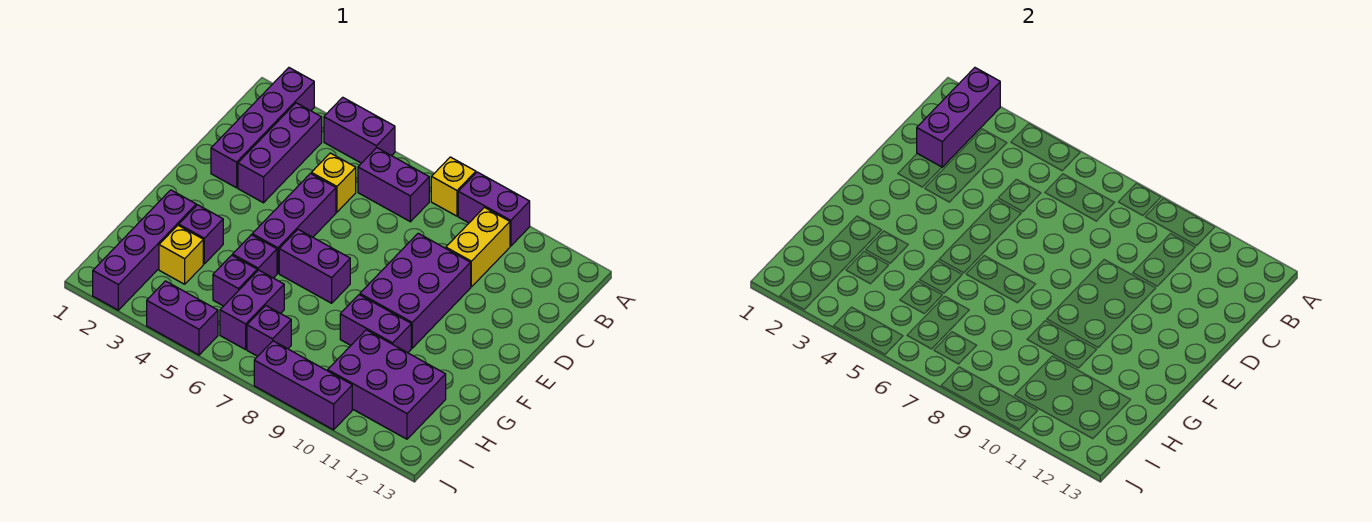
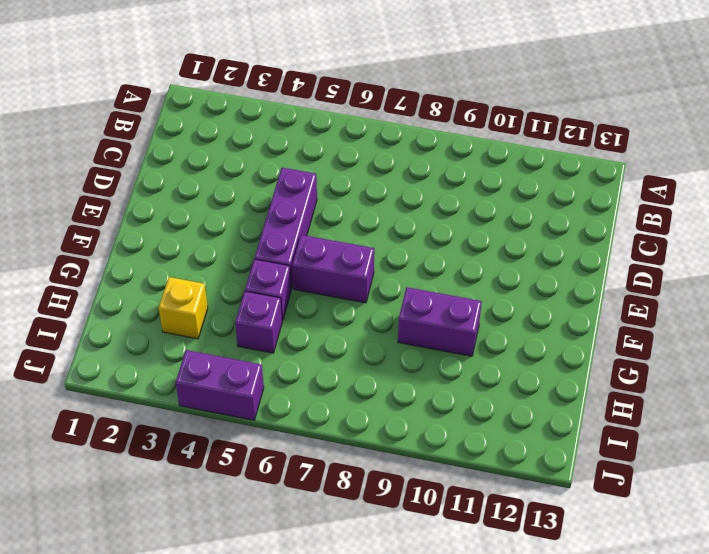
none -> purple brick A2:D2 level 1
none -> purple brick A4:A5 level 1
none -> yellow brick A8 level 1

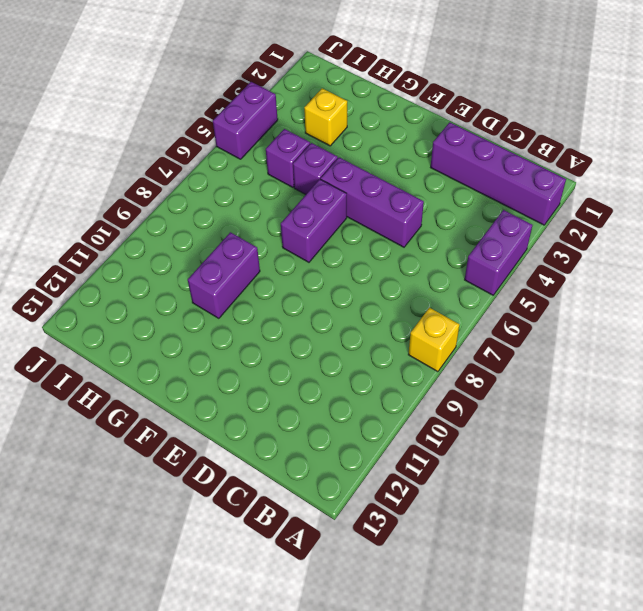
none -> purple brick A9:A10 level 1
none -> purple brick B3:D3 level 1
none -> purple brick B6:B7 level 1

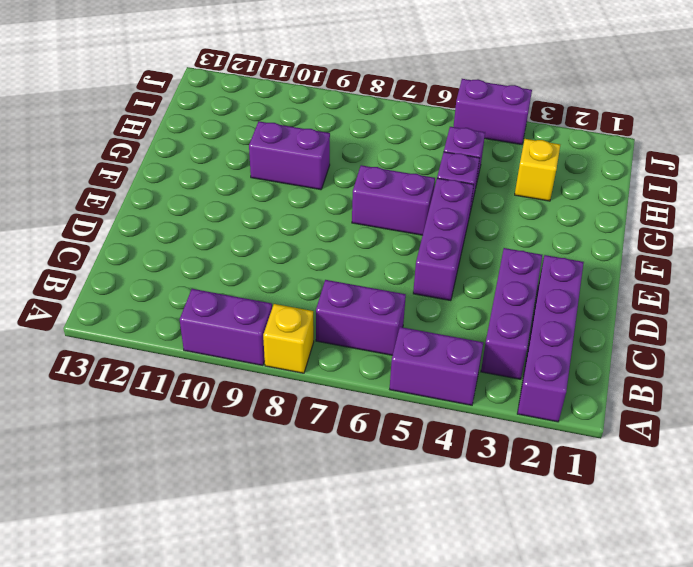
none -> yellow brick B10:C10 level 1
none -> yellow brick C5 level 1
none -> purple brick D9:F10 level 1

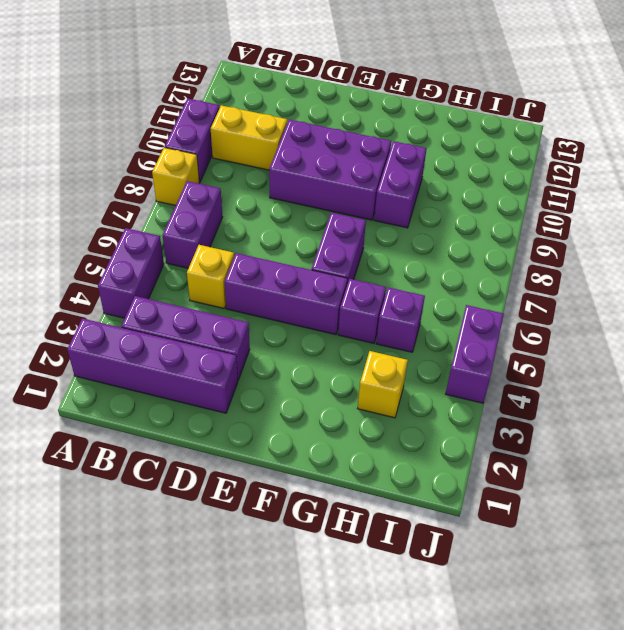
none -> purple brick G2:J2 level 1
none -> purple brick G3 level 1
none -> purple brick H6:I6 level 1

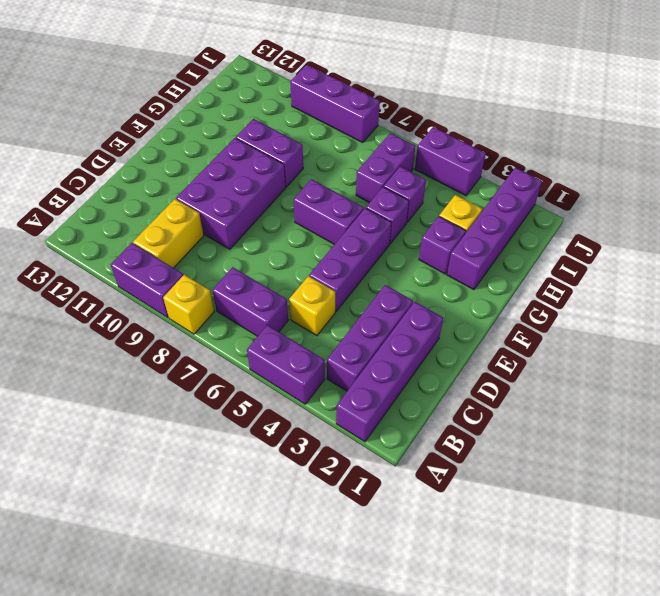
none -> purple brick H10:I12 level 1
none -> purple brick I7 level 1
none -> purple brick A2:C2 level 2

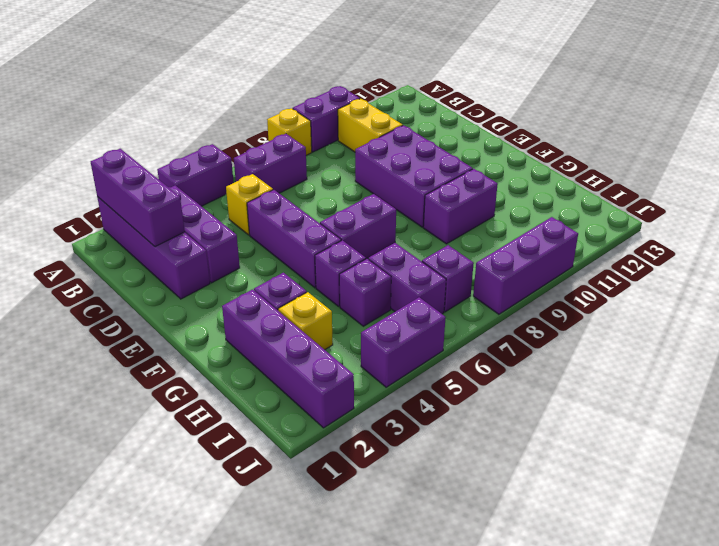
none -> purple brick H10:I12 level 1

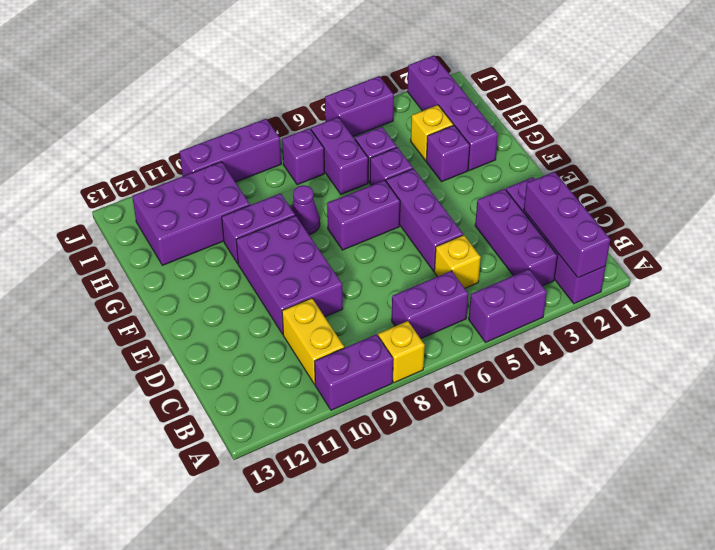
purple cone G8 level 1 -> none

